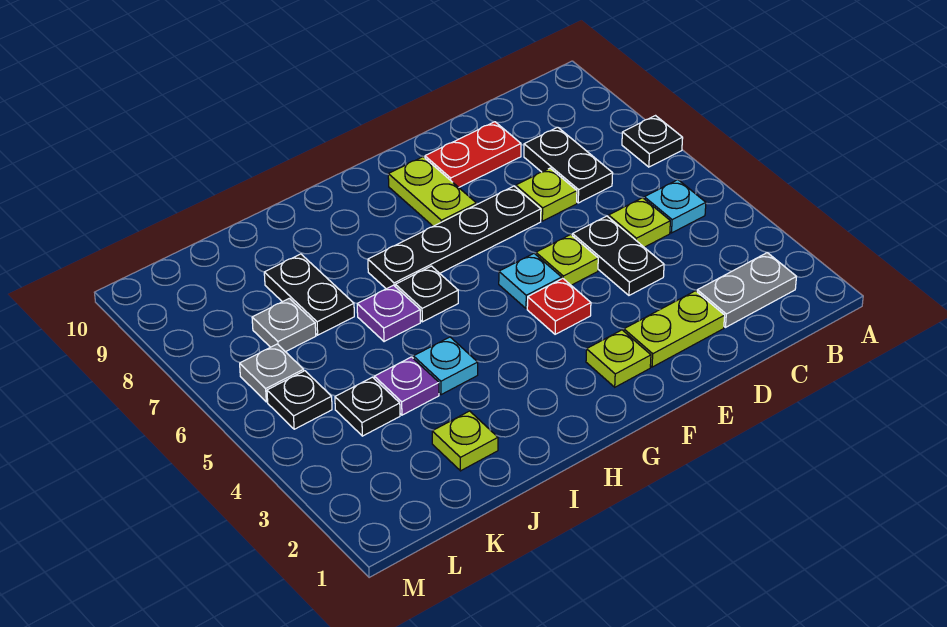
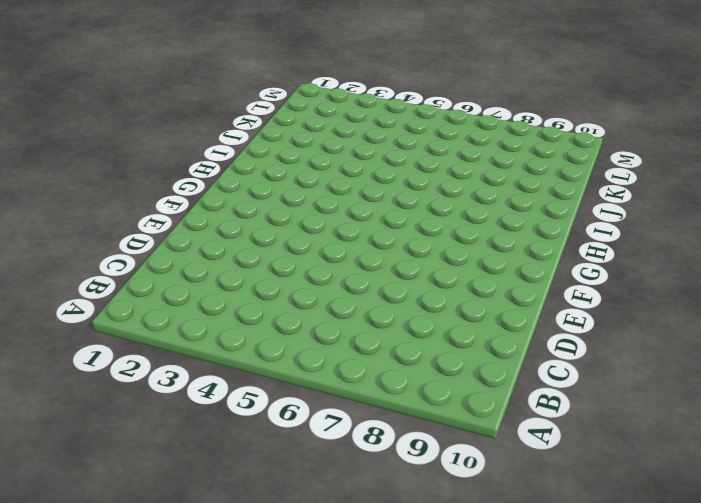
none -> black plate A7 level 1
none -> grey plate B2:C2 level 1
none -> cyan plate B5 level 1

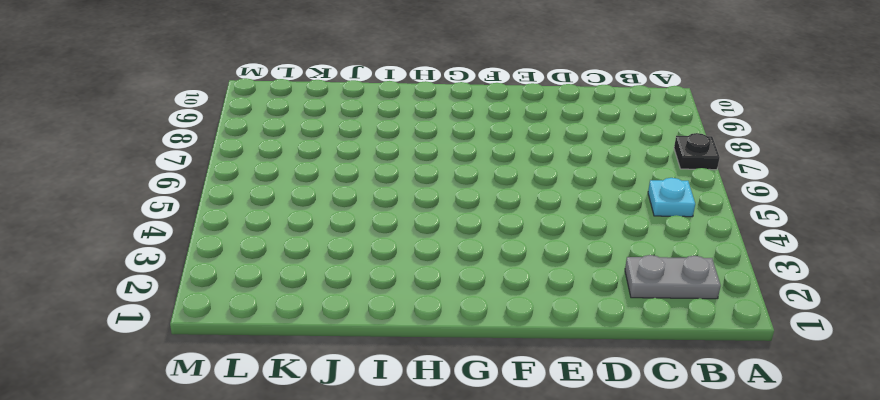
none -> lime plate C5 level 1
none -> black plate C7:C8 level 1
none -> lime plate D2:E2 level 1

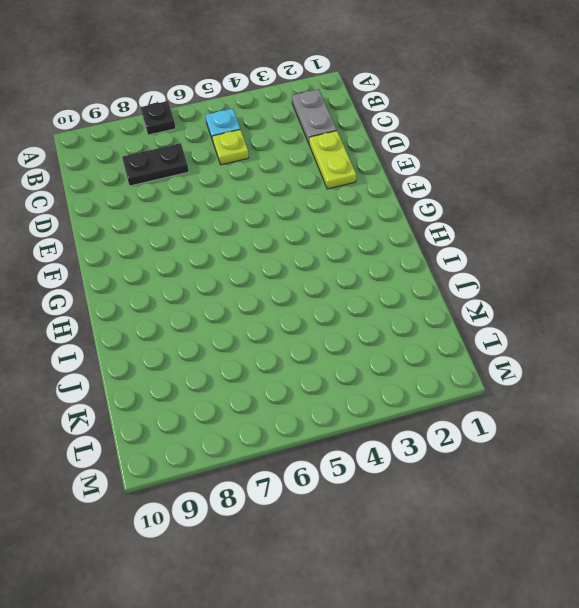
none -> black plate D4:D5 level 1
none -> lime plate D7 level 1
none -> red plate D9:E9 level 1

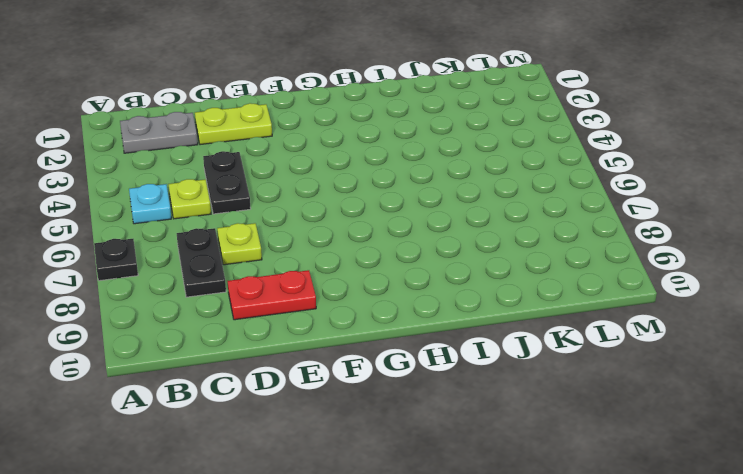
none -> lime plate E5 level 1
none -> black plate E7:H7 level 1
none -> lime plate F2 level 1

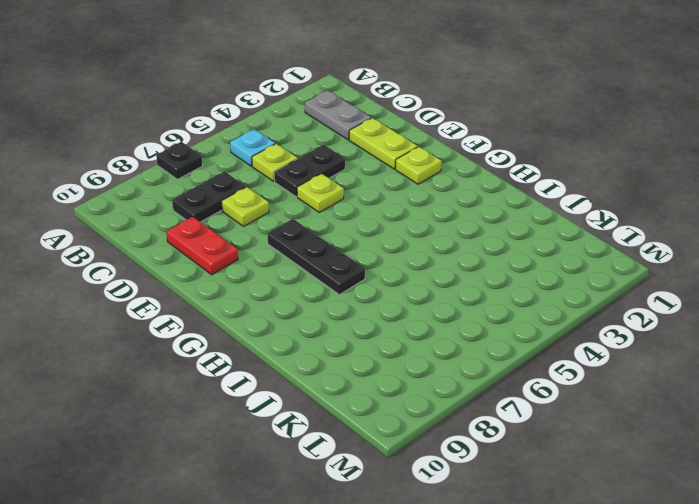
black plate F7:H7 level 1 -> black plate E7:H7 level 1
none -> red plate F4 level 1
none -> cyan plate F5 level 1
none -> lime plate F8:F9 level 1

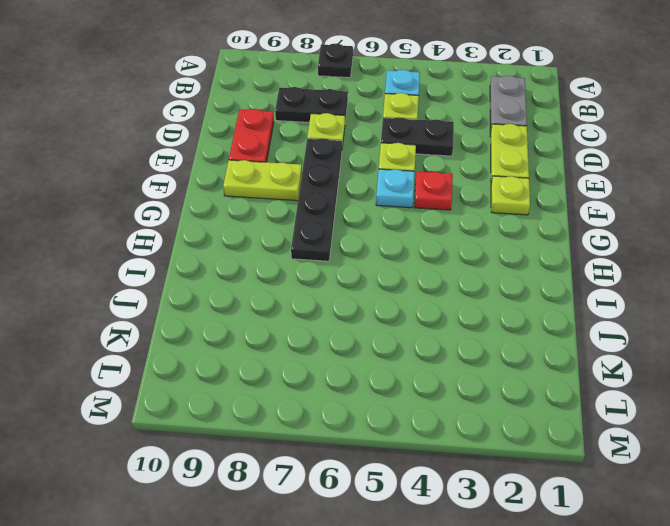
none -> black plate H6 level 1
none -> cyan plate I4 level 1
none -> purple plate I6 level 1

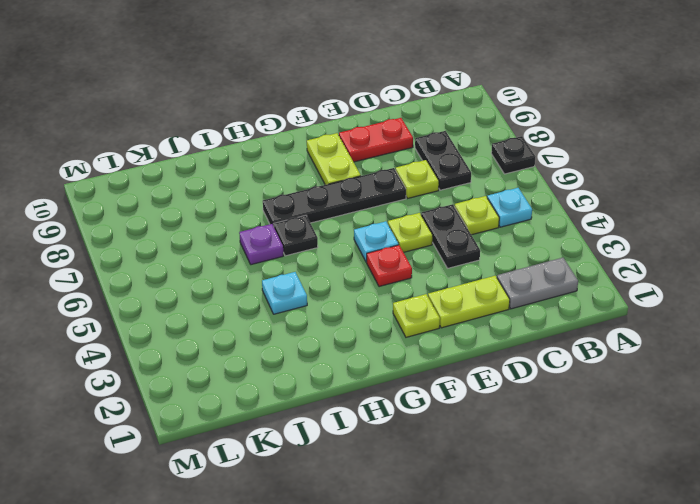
none -> lime plate J2 level 1
none -> purple plate J4 level 1
none -> black plate J7:J8 level 1

